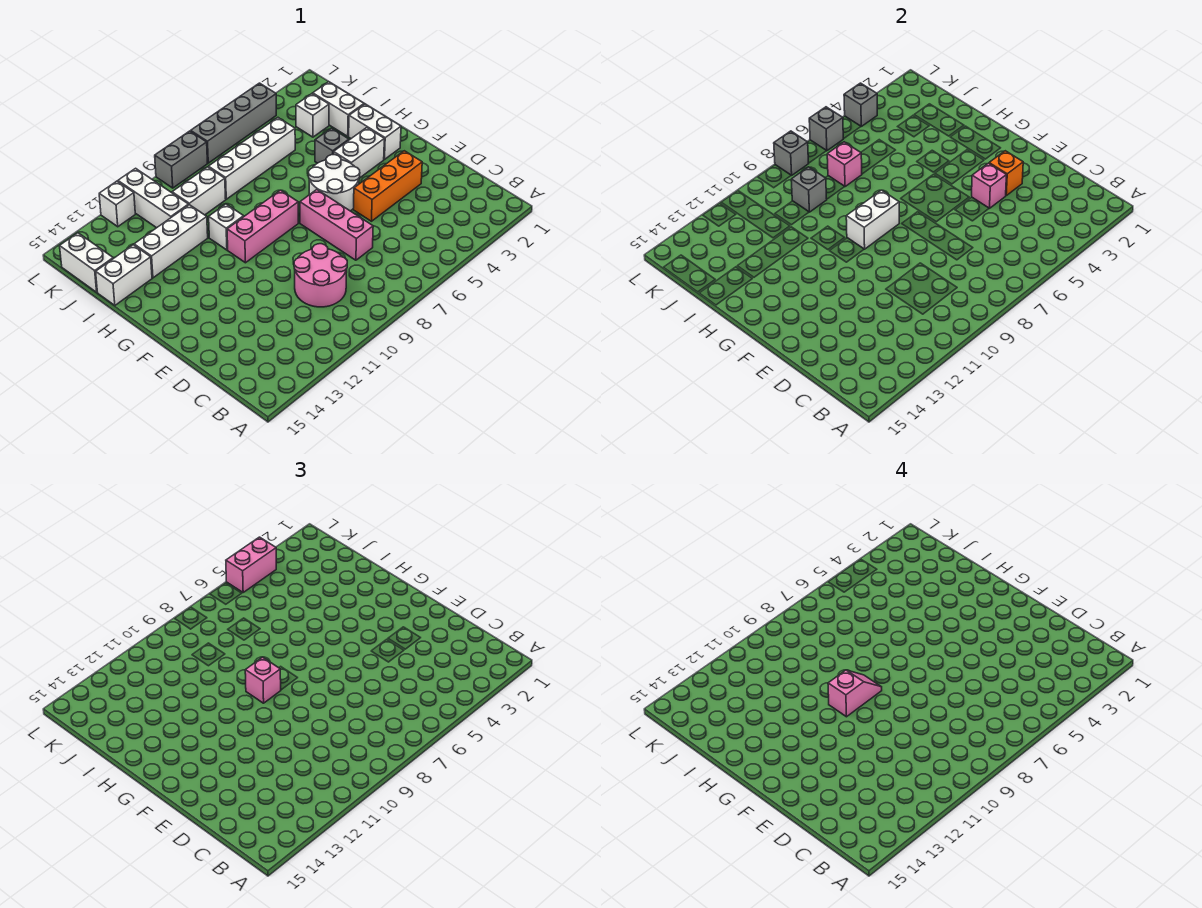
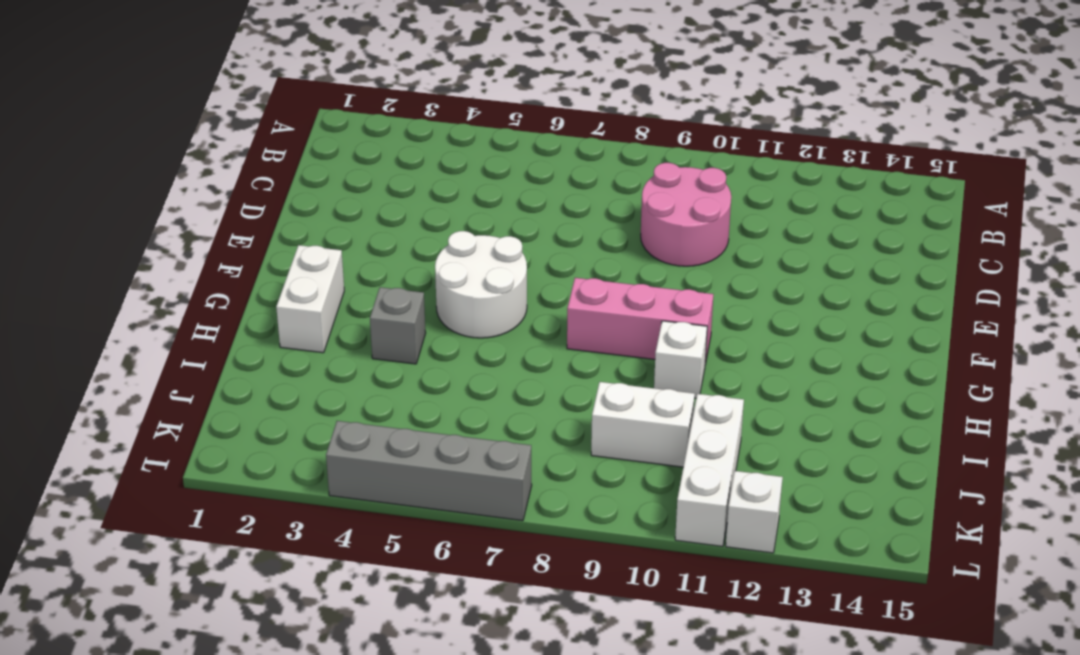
none -> pink brick D7:F7 level 1
none -> orange brick E3:E5 level 1
none -> white brick G3:G4 level 1
none -> white brick I2:J2 level 1

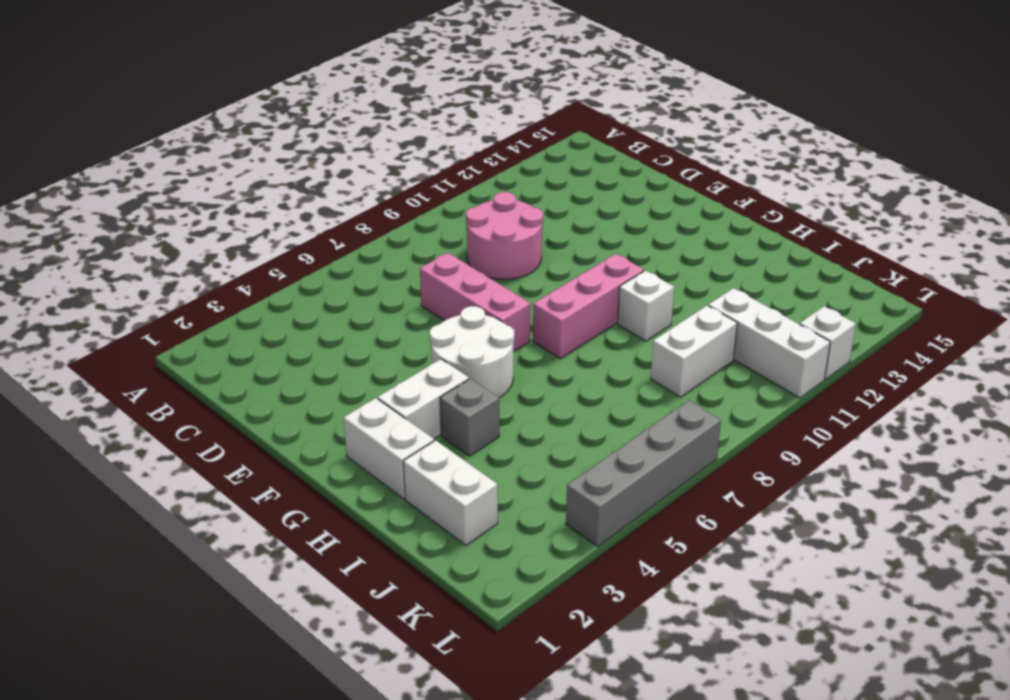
none -> orange brick E3:E5 level 1
none -> white brick I11:I13 level 1
none -> white brick I14:I15 level 1
none -> white brick J3 level 1

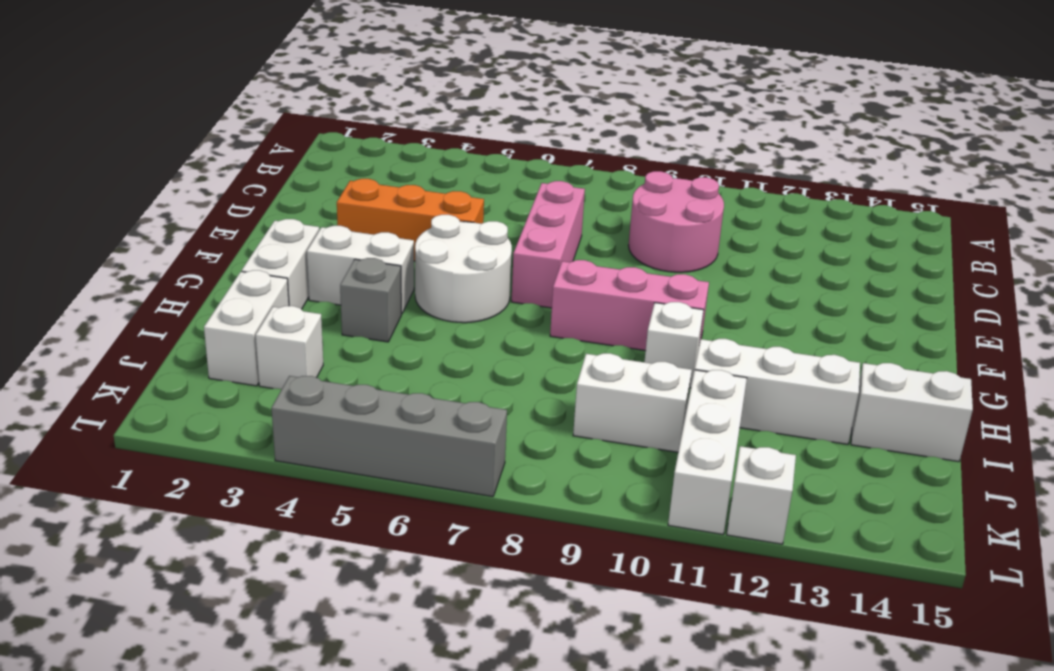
none -> white brick J5:J8 level 1
none -> white brick J15:K15 level 1
none -> grey brick L8:L9 level 1
none -> orange brick E3 level 2

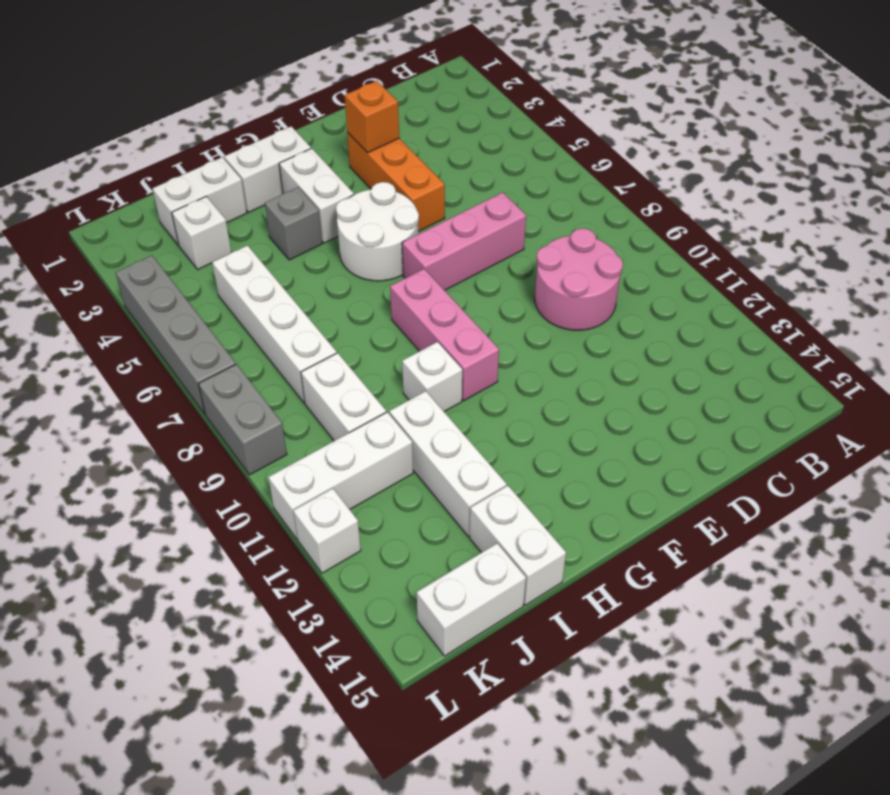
none -> pink brick E4 level 2
none -> white brick G8:G9 level 2
none -> pink brick J7 level 2
none -> grey brick J9 level 2

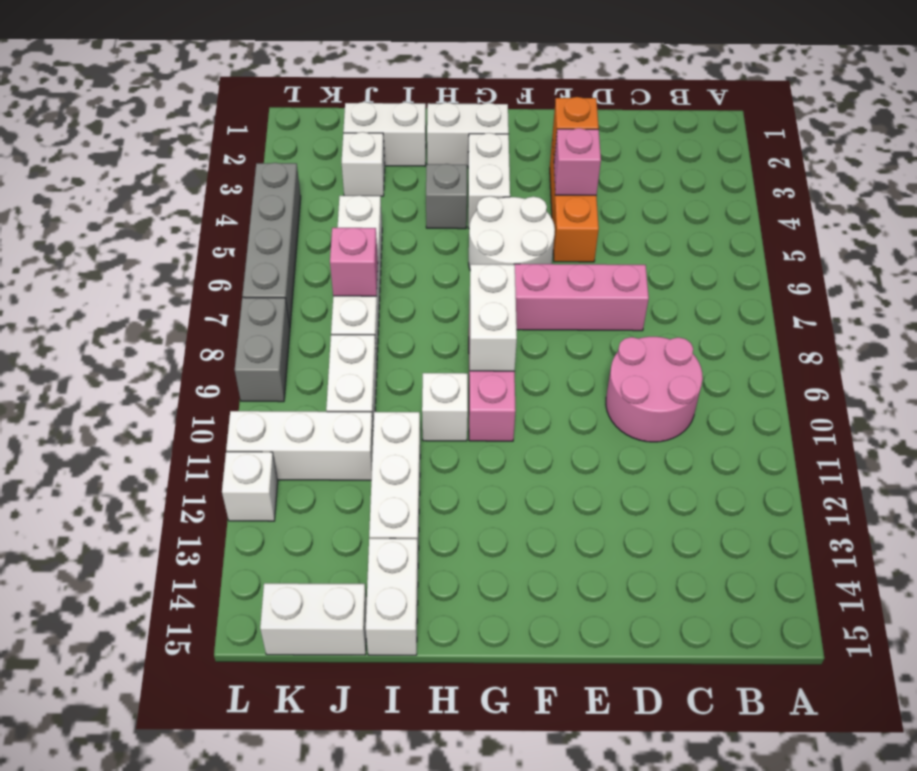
none -> grey brick J9 level 2
none -> grey brick L4 level 2
none -> grey brick L6 level 2
none -> grey brick L8 level 2

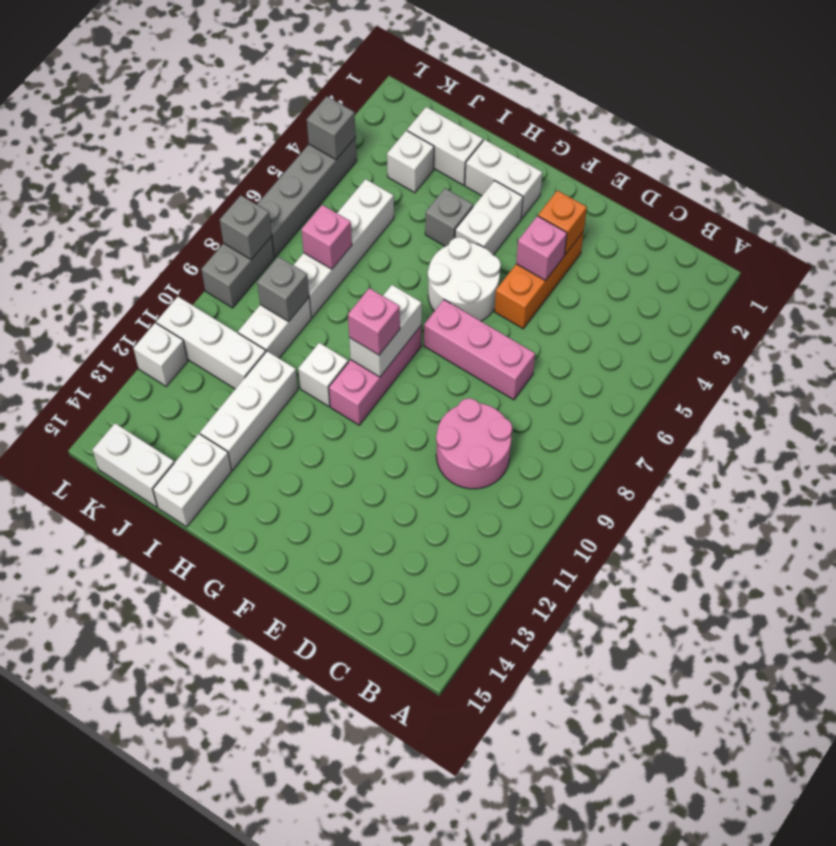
none -> grey brick L6 level 2
none -> pink brick L4:L5 level 3
none -> pink slope G9:G10 level 4 top 10

